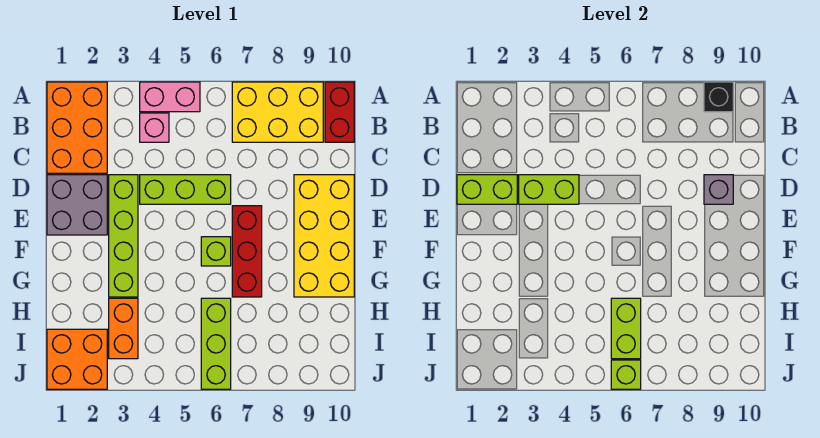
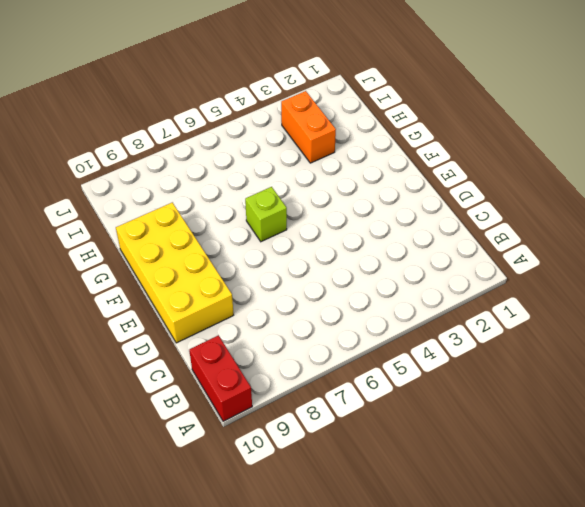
none -> orange brick A1:C2 level 1
none -> pink brick A4:A5 level 1
none -> yellow brick A7:B9 level 1

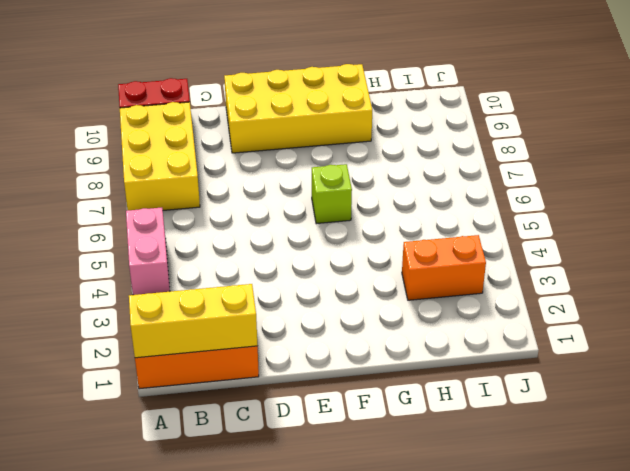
yellow brick A1:C1 level 2 -> none
none -> pink brick B4 level 1
none -> grey brick D1:E2 level 1
none -> lime brick D3:G3 level 1

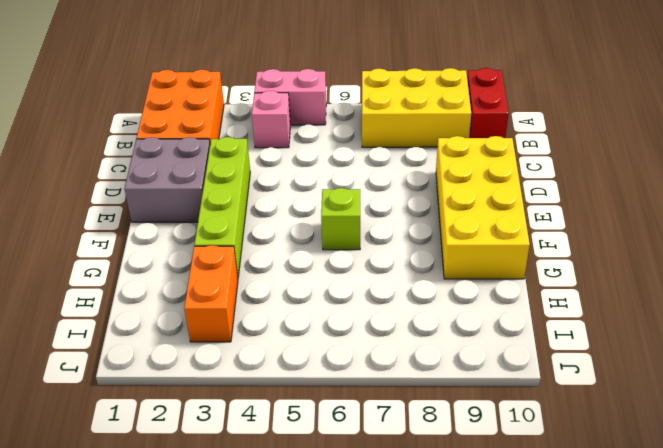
none -> lime brick D4:D6 level 1
none -> red brick E7:G7 level 1
none -> lime brick H6:J6 level 1

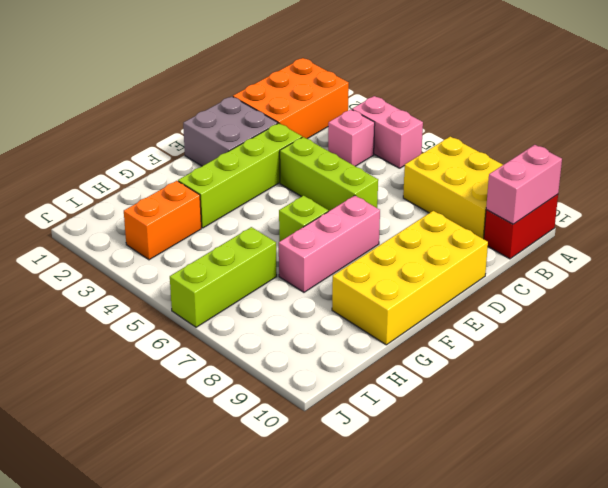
pink brick A10:B10 level 2 -> none
pink brick E7:G7 level 1 -> red brick E7:G7 level 1
none -> orange brick I1:J2 level 1
none -> black brick A9 level 2
none -> lime brick D1:D2 level 2

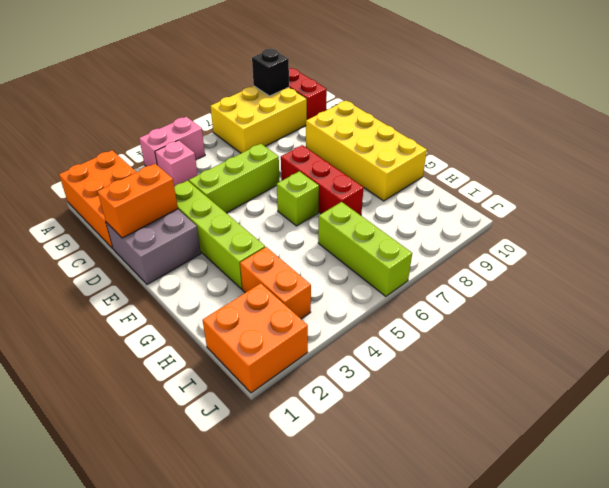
orange brick D1:D2 level 2 -> lime brick D1:D2 level 2
none -> lime brick D3:D4 level 2
none -> grey brick D9 level 2
none -> lime brick H6:I6 level 2

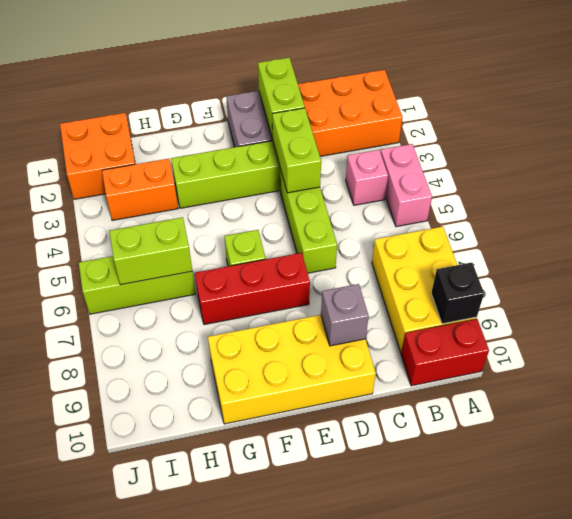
none -> lime brick J6 level 2

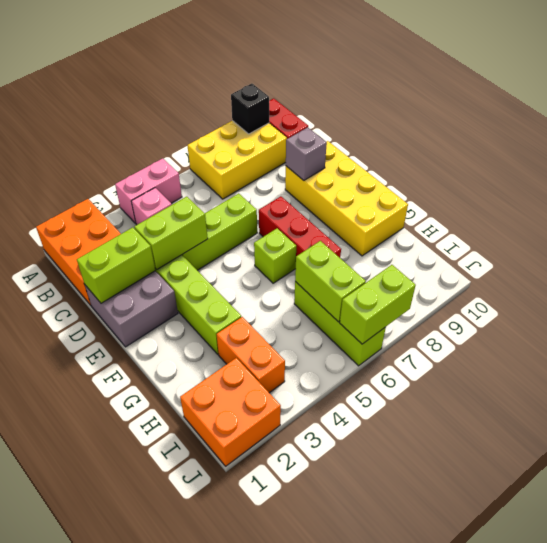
lime brick J6:J7 level 2 -> lime brick J6 level 2

